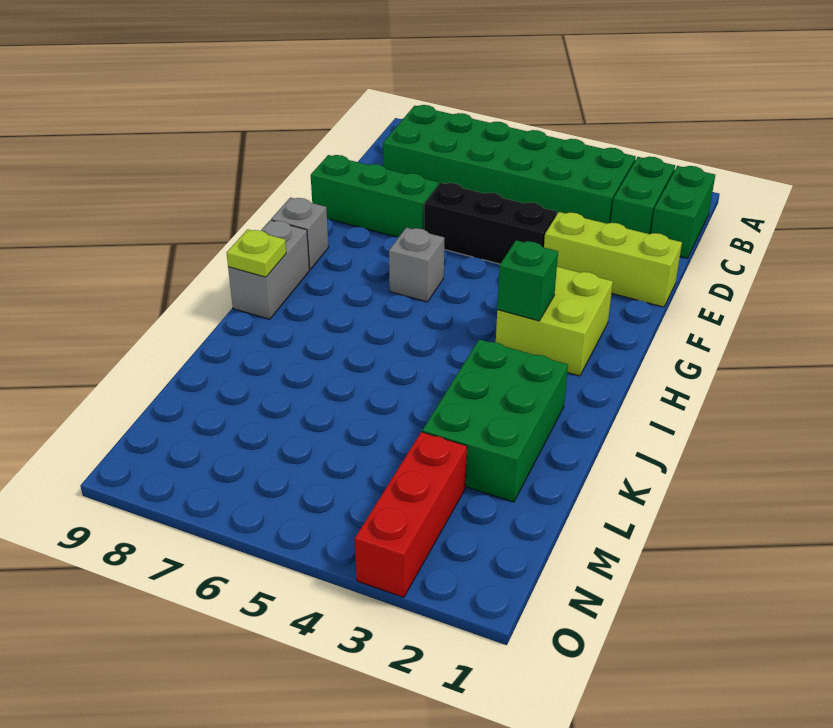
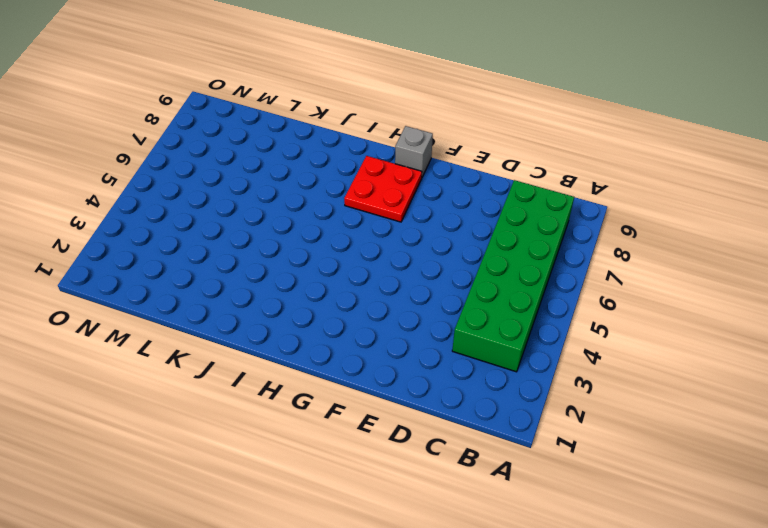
red plate G7:H8 level 1 -> none
none -> green brick B1:C1 level 1
none -> green brick B2:C2 level 1
none -> lime brick E1:E3 level 1

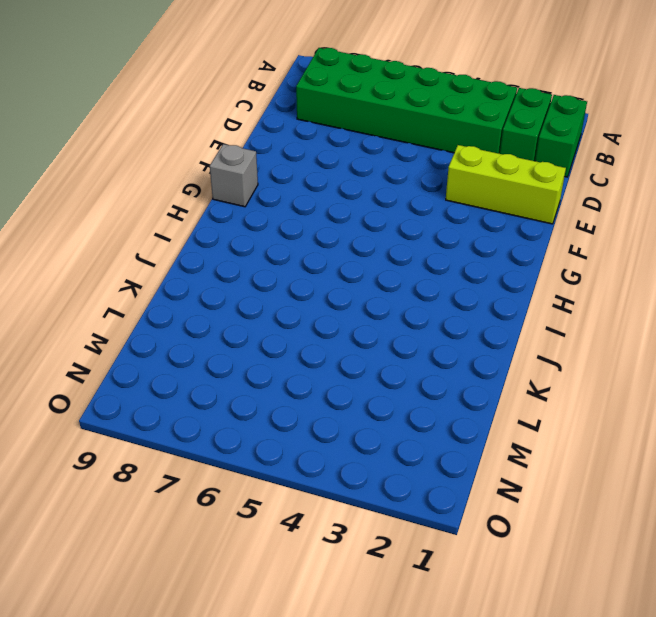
none -> black brick E4:E6 level 1
none -> green brick E7:E9 level 1
none -> lime brick G2:H3 level 1

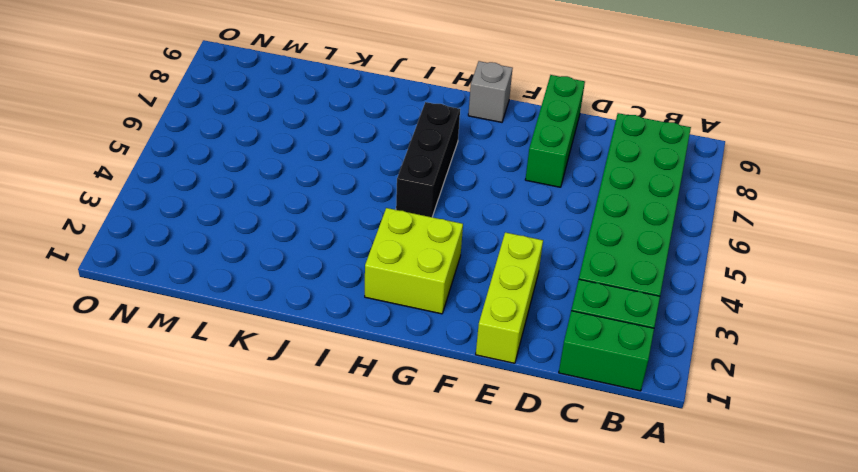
black brick H5:H7 level 1 -> black brick E4:E6 level 1
none -> grey brick G6 level 1
none -> grey brick H9:I9 level 1
none -> green brick J2:L3 level 1

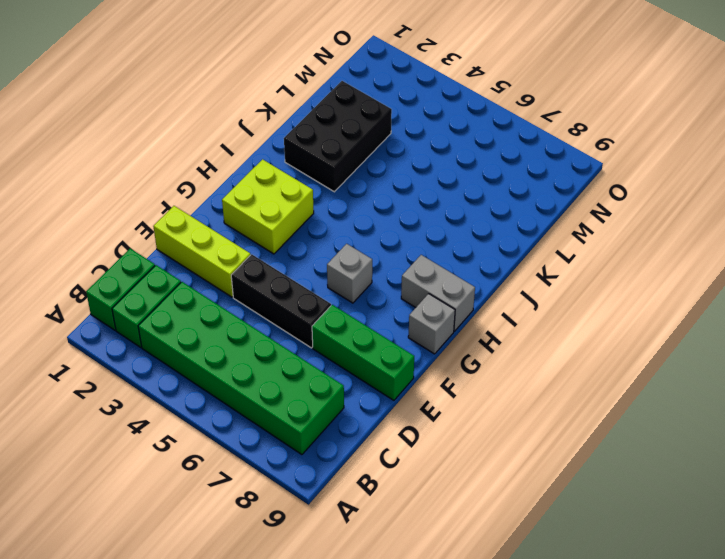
grey brick H8:H9 level 1 -> grey brick H9:I9 level 1
black brick J2:L3 level 1 -> green brick J2:L3 level 1
none -> red brick M3:O3 level 1
none -> green brick H3 level 2
none -> lime plate I9 level 2

